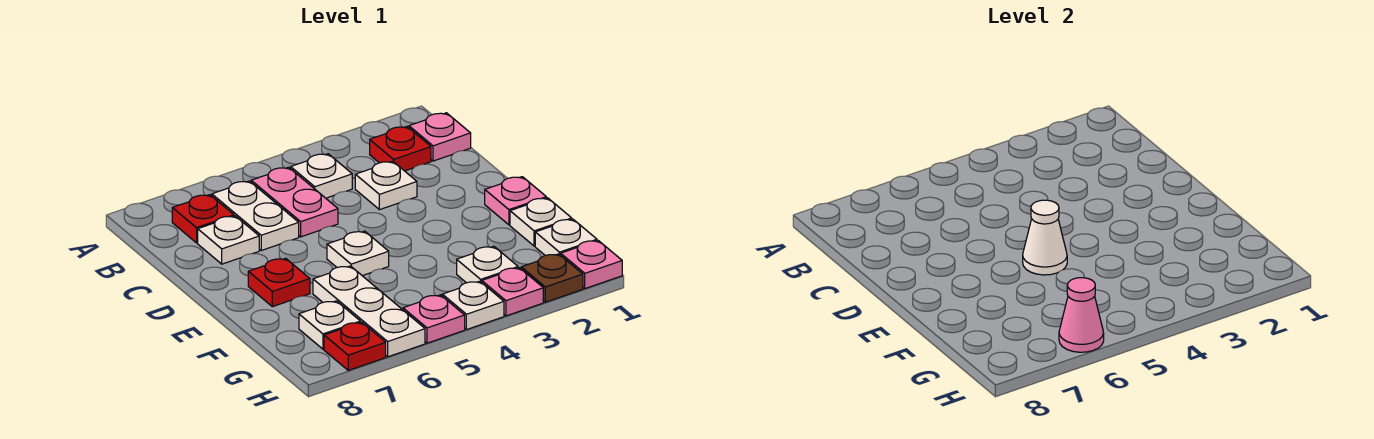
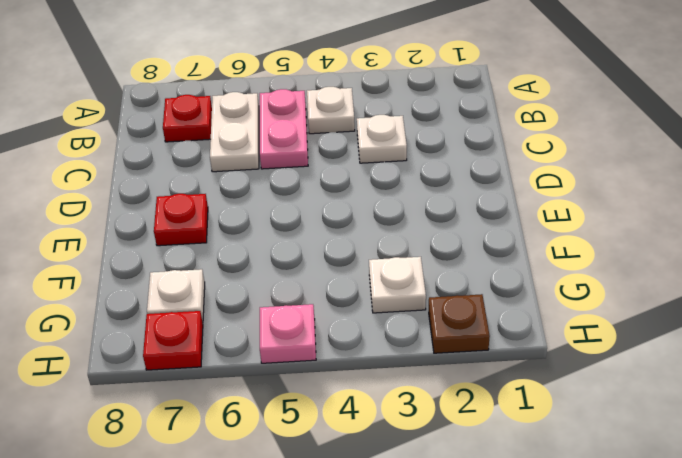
none -> pink plate B1 level 1
none -> red plate B2 level 1
none -> white plate C7 level 1

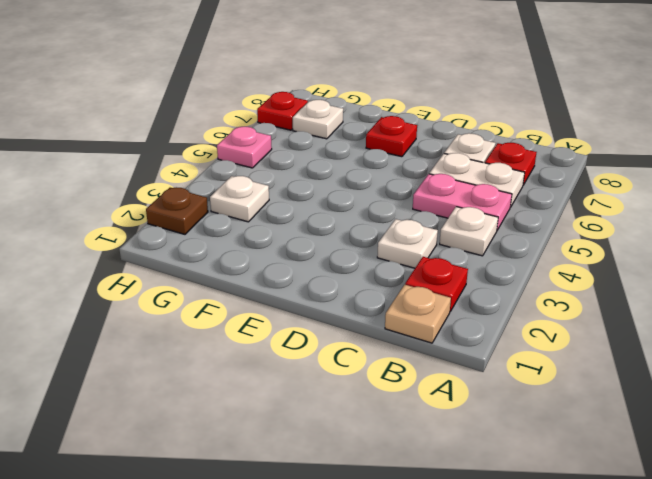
tan plate B1 level 1 -> pink plate B1 level 1
none -> pink plate E1 level 1
none -> white plate E5 level 1
none -> white plate F1 level 1

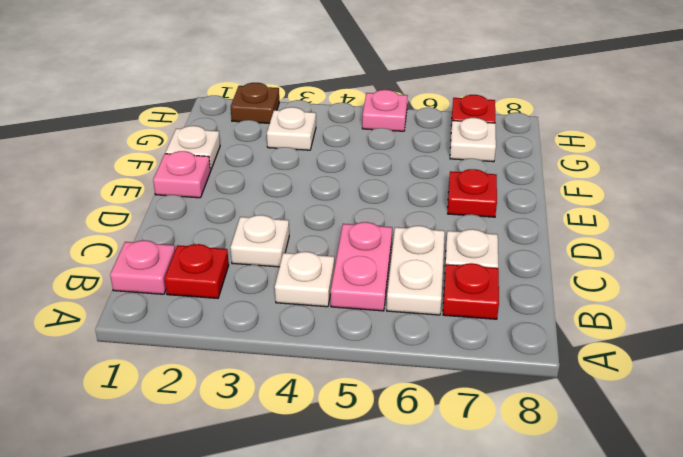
none -> white plate E5 level 1
none -> white plate F6:H6 level 1
none -> white plate G1 level 1

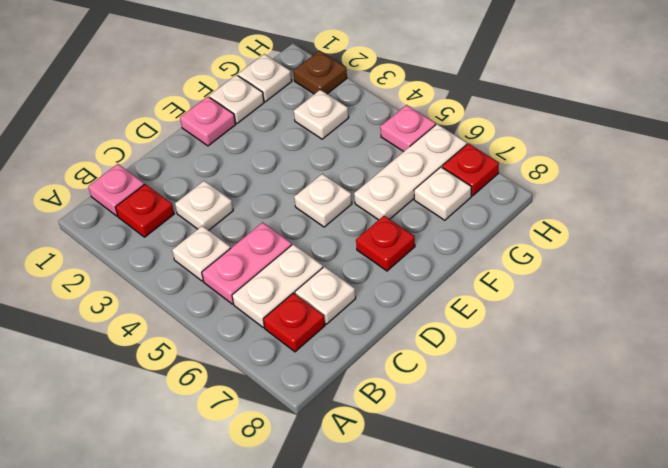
none -> pink plate H1 level 1
none -> pink plate H3 level 1
none -> white plate H4 level 1

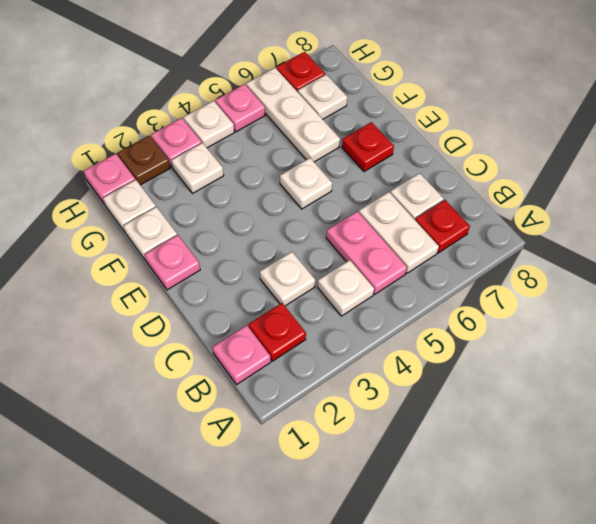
none -> white cone E5 level 2
none -> pink cone H6 level 2

